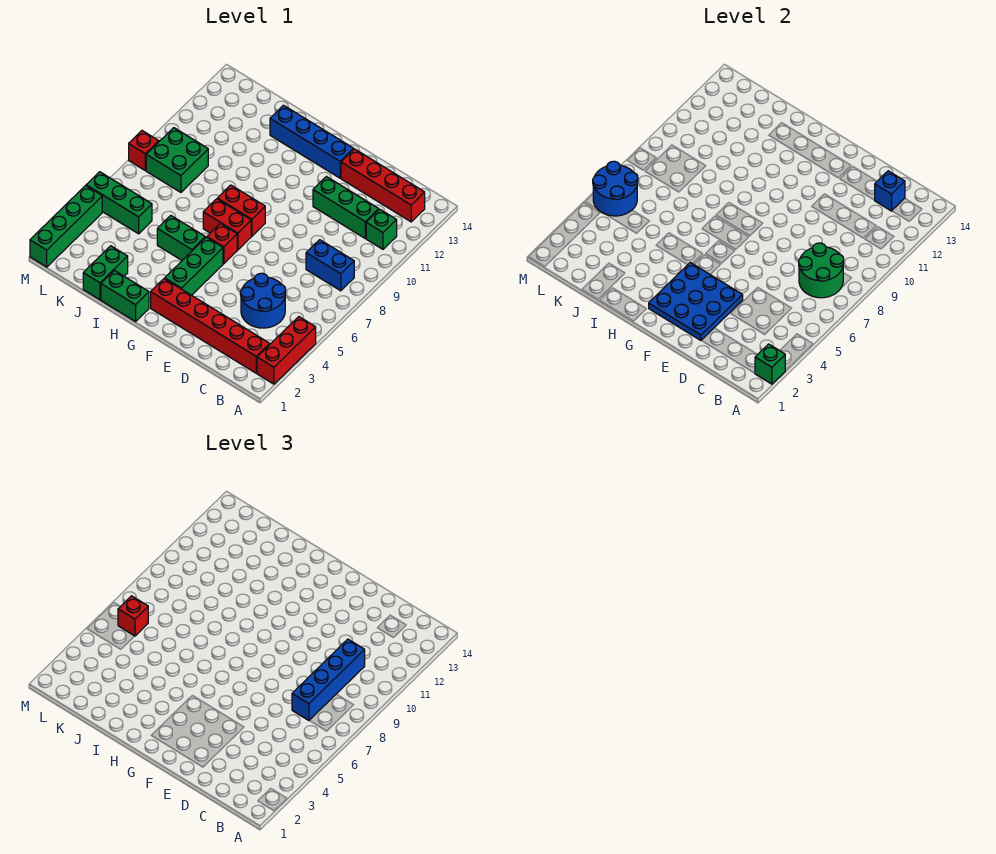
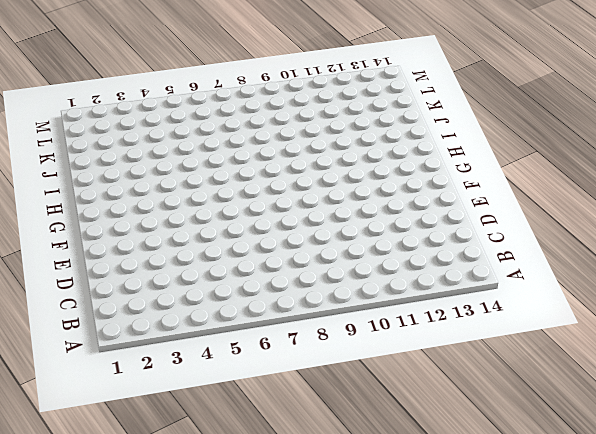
none -> red brick A2:A4 level 1
none -> red brick B2:G2 level 1
none -> blue brick B8:C8 level 1

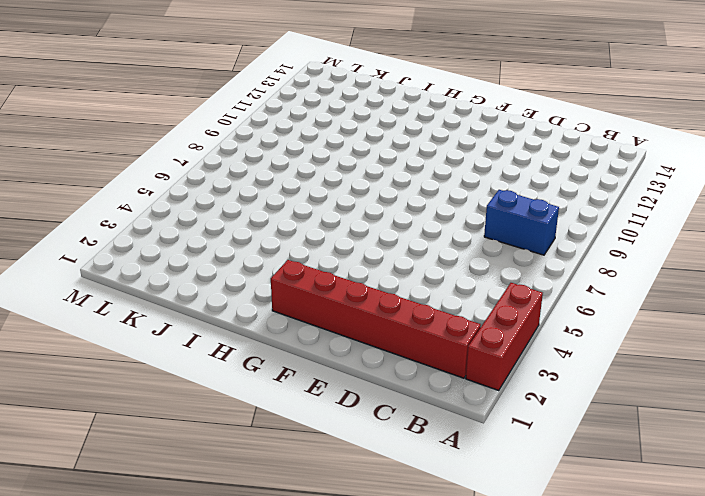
none -> green brick B11 level 1
none -> red brick B13:E13 level 1
none -> blue round brick C4:D5 level 1

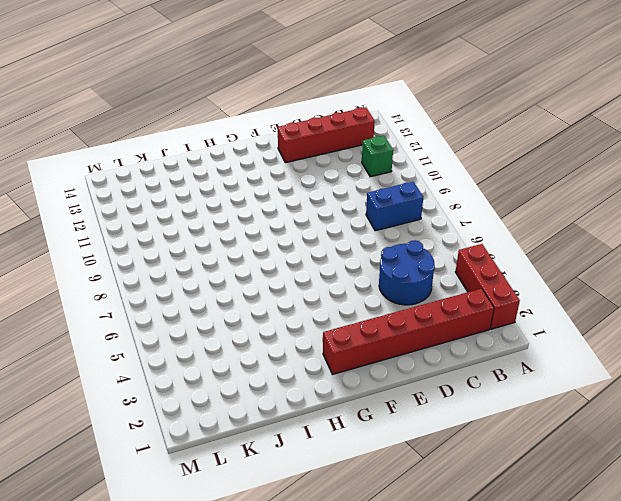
none -> green brick C11:E11 level 1
none -> blue brick F13:I13 level 1
none -> green brick G3:G5 level 1

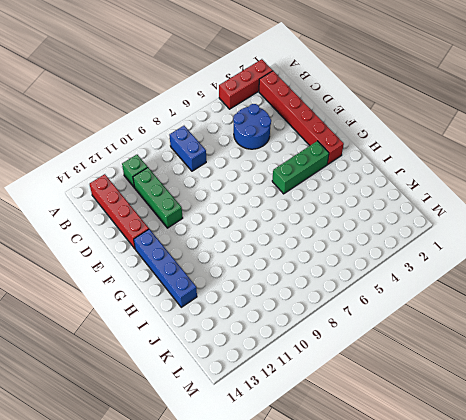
none -> red brick G6 level 1
none -> red brick G7:H7 level 1
none -> red brick G8:H8 level 1

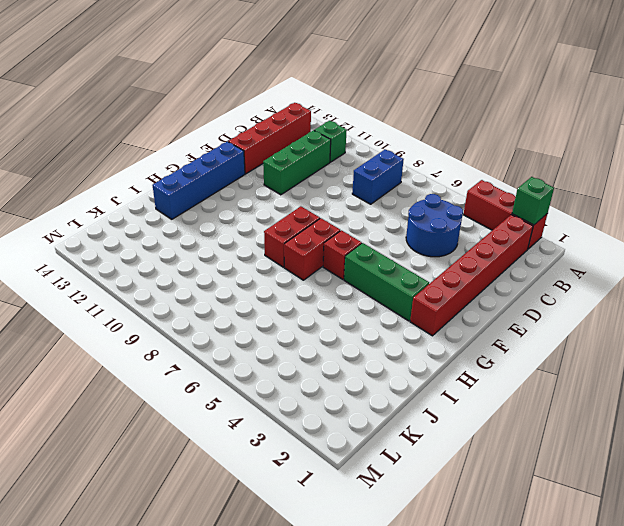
none -> green brick H1:I1 level 1
none -> green brick H5:I5 level 1
none -> green brick J1:J2 level 1

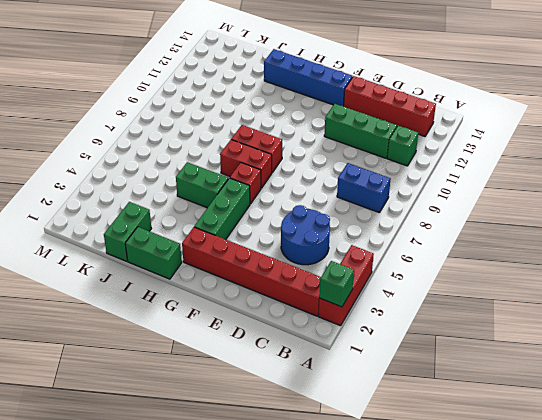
none -> green brick K5:M5 level 1
none -> green brick K8:L9 level 1
none -> green brick M1:M4 level 1

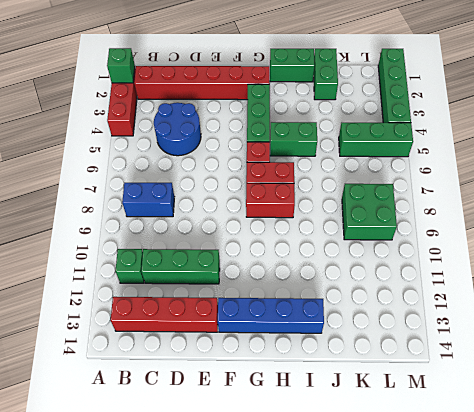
none -> red brick M8 level 1
none -> green round brick B7:C8 level 2
none -> blue brick C13 level 2

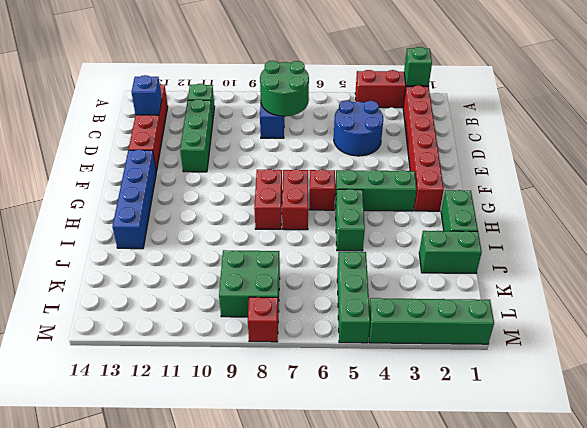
none -> blue plate E2:G4 level 2
none -> blue round brick L5:M6 level 2
none -> blue brick C7:C10 level 3

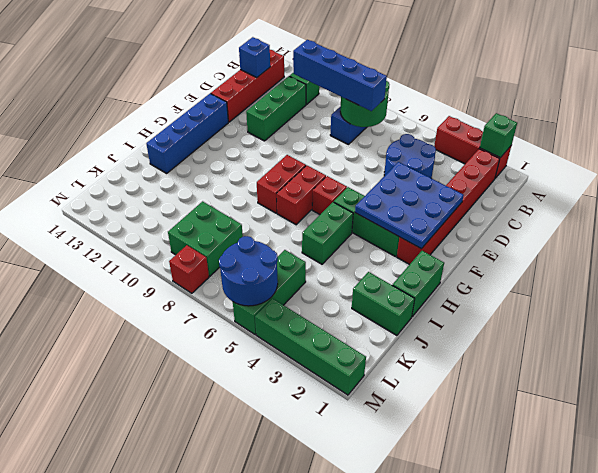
none -> red brick L6 level 3

